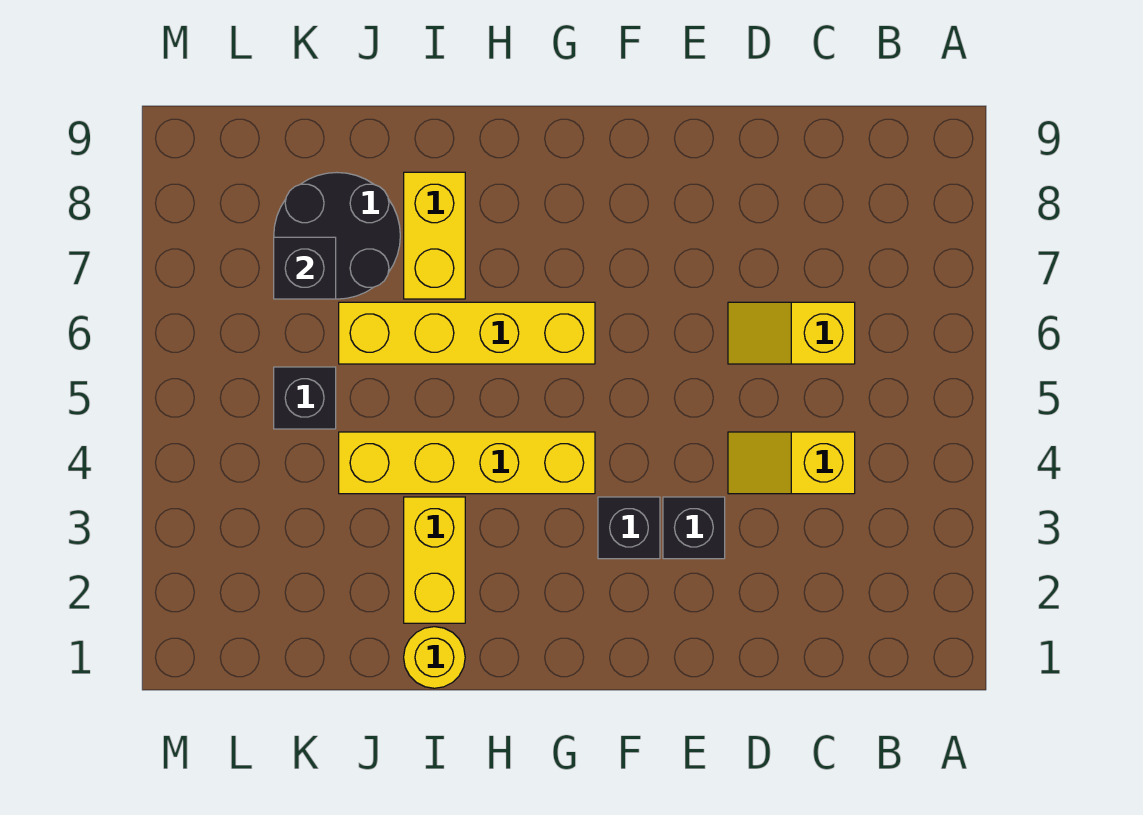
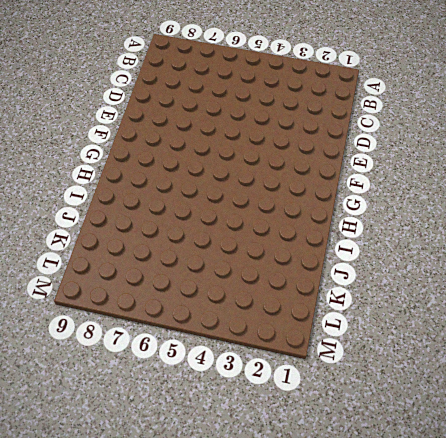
none -> yellow slope C4:D4 level 1 top C
none -> yellow slope C6:D6 level 1 top C
none -> black brick E3 level 1

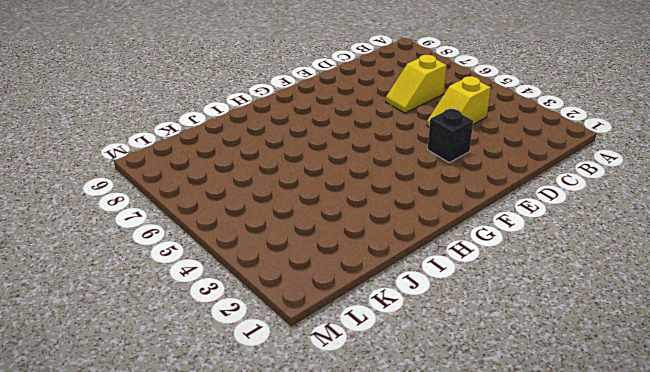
none -> black brick F3 level 1
none -> yellow brick G4:J4 level 1
none -> yellow brick G6:J6 level 1

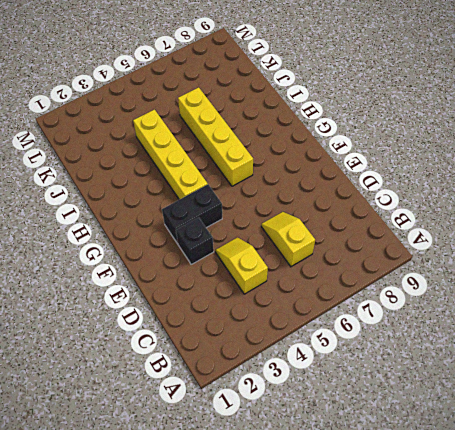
black brick F3:F4 level 1 -> black brick F3 level 1
none -> yellow round brick I1 level 1
none -> yellow brick I2:I3 level 1
none -> yellow brick I7:I8 level 1

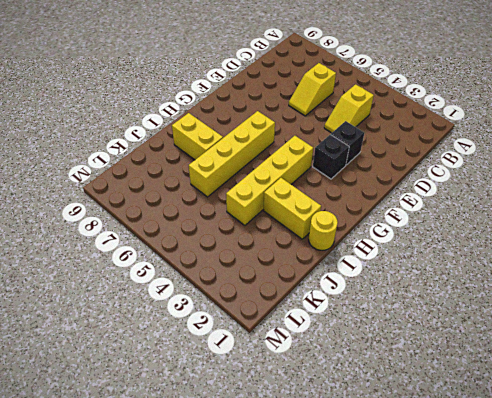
none -> black round brick J7:K8 level 1
none -> black brick K5 level 1
none -> black brick K7 level 2

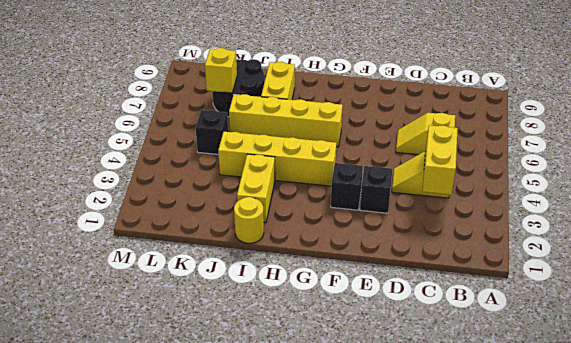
yellow brick C3:C4 level 2 -> none
yellow brick K7 level 2 -> black brick K7 level 2

